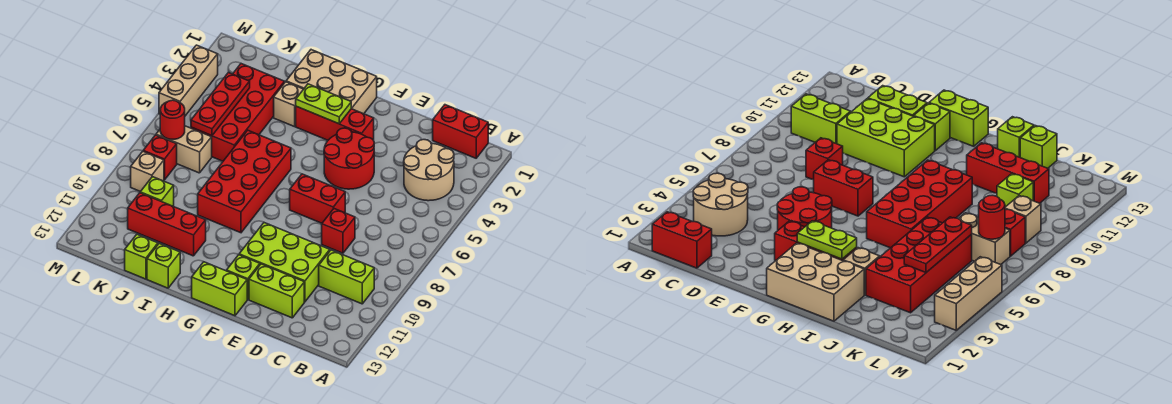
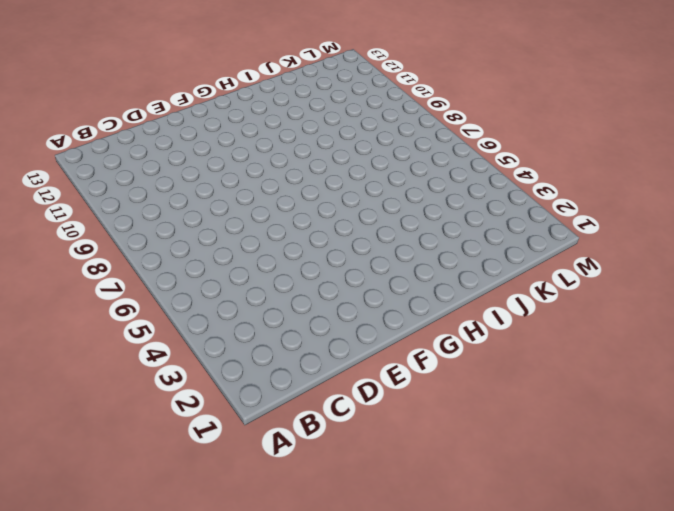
none -> red brick B1:C1 level 1
none -> tan round brick B3:C4 level 1
none -> lime brick B10:C10 level 1

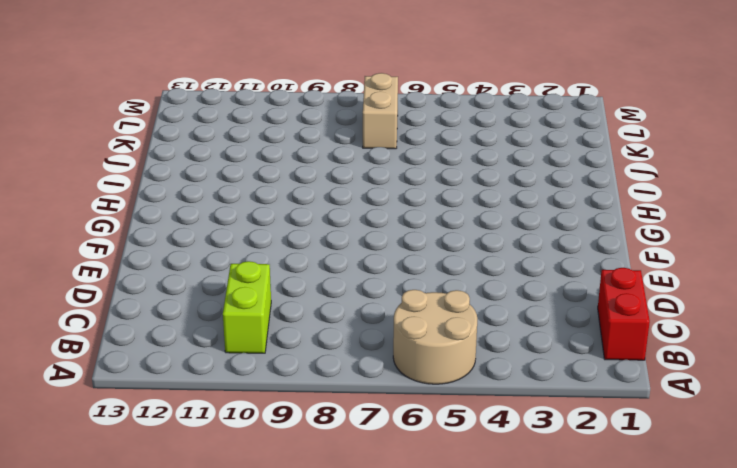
tan round brick A5:B6 level 1 -> tan round brick B3:C4 level 1
none -> red brick D8 level 1
none -> lime brick D10:F11 level 1
none -> lime brick D12:E12 level 1

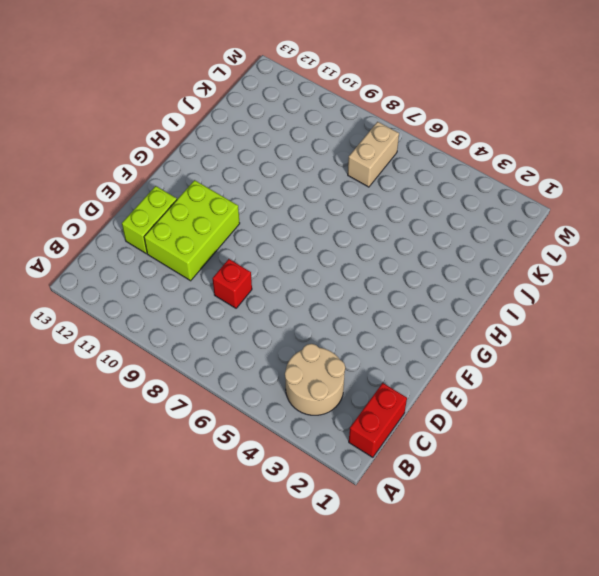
none -> lime brick B10:C10 level 1
none -> red round brick E4:F5 level 1
none -> red brick E7:F7 level 1

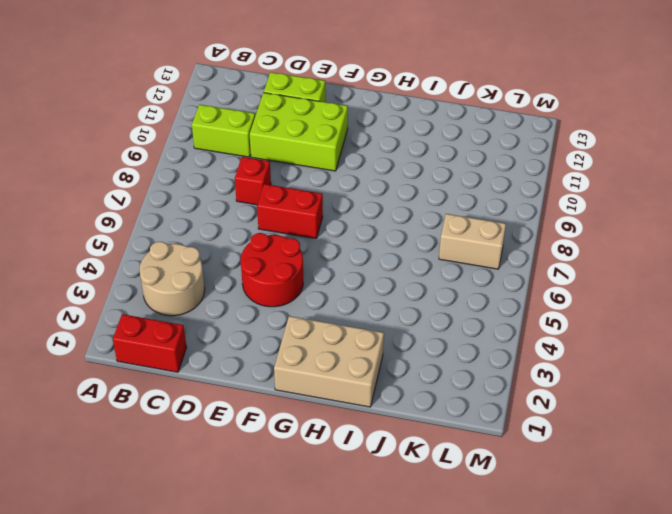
none -> red brick F3:H3 level 1
none -> lime brick F12 level 1
none -> lime brick F13:G13 level 1

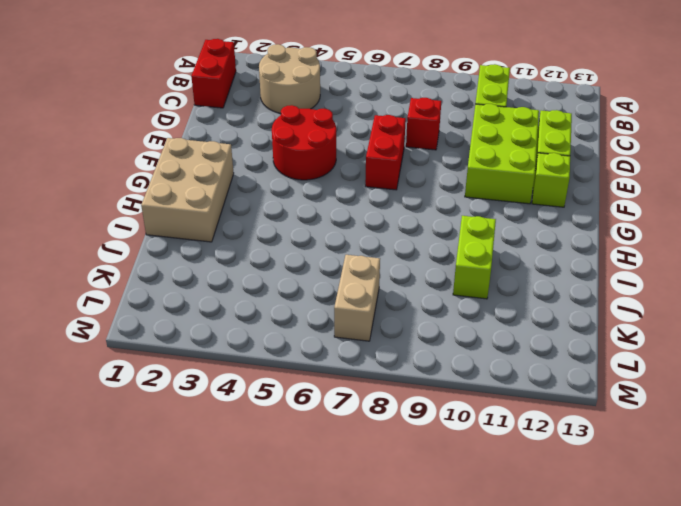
lime brick I10:J10 level 1 -> lime brick F13:G13 level 1
none -> red brick F3:H3 level 1
none -> red brick H6:I9 level 1
none -> tan brick I3 level 1

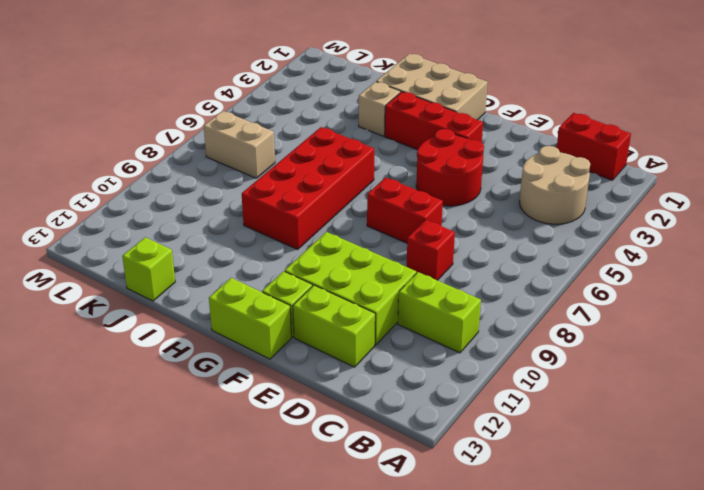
none -> red brick I11:K11 level 1
none -> lime brick I13 level 1
none -> red brick J3:K6 level 1

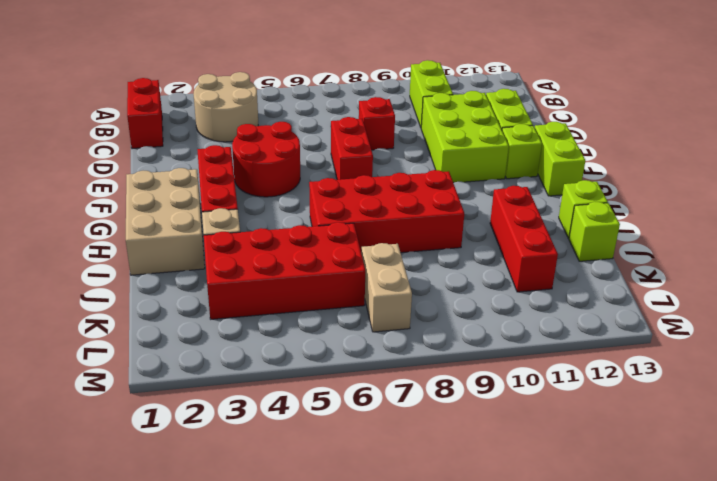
none -> lime brick K10 level 1
none -> red brick L8 level 1
none -> tan brick L9 level 1

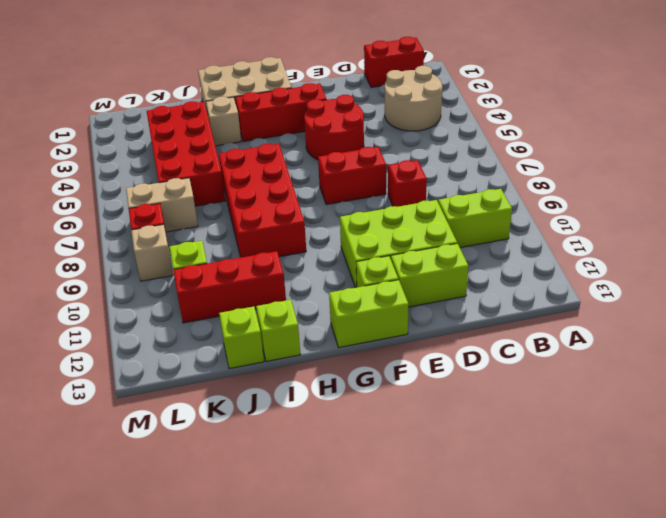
none -> tan brick M3:M5 level 1
none -> lime plate G3:H3 level 2
none -> red plate K4:K6 level 2

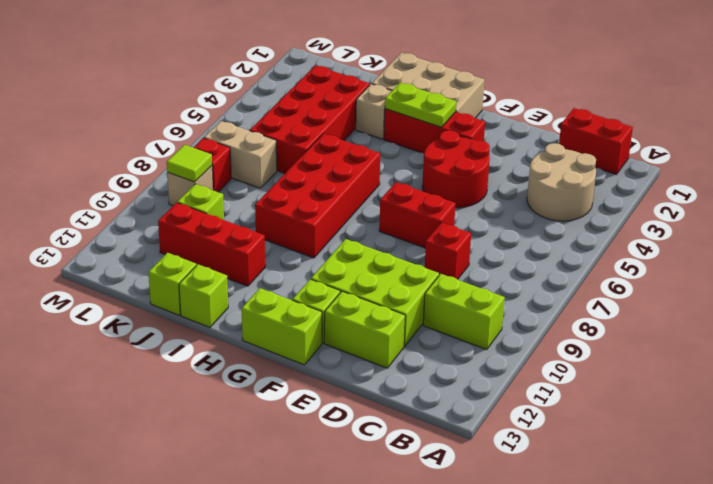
lime tile L9 level 2 -> none
none -> tan brick M3:M5 level 1
none -> red plate K4:K6 level 2
none -> red round brick L7 level 2

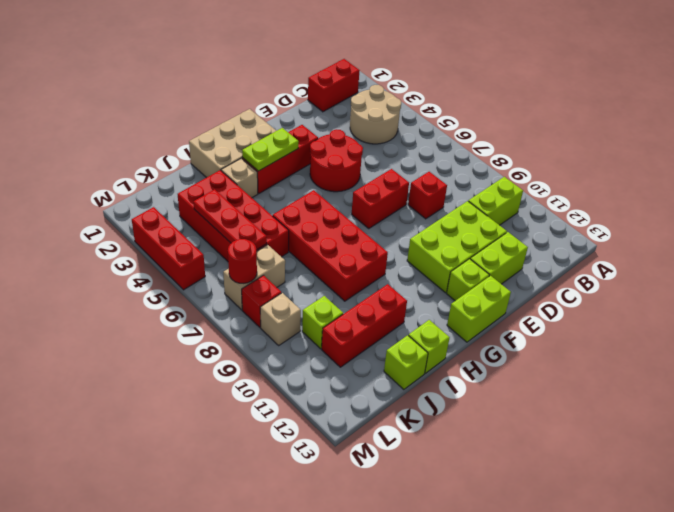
red brick M3:M5 level 1 -> tan brick M3:M5 level 1

